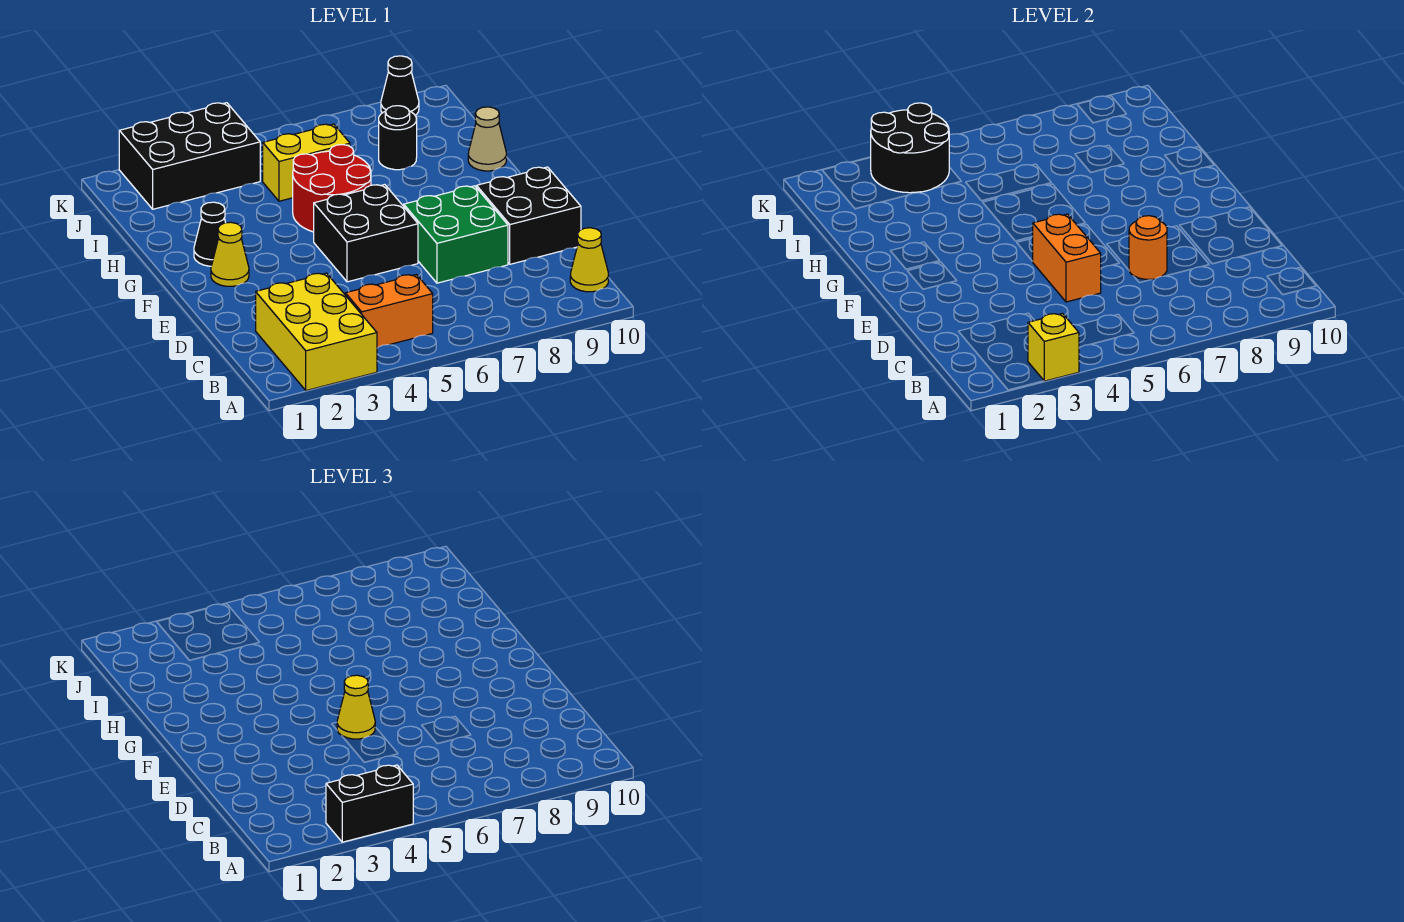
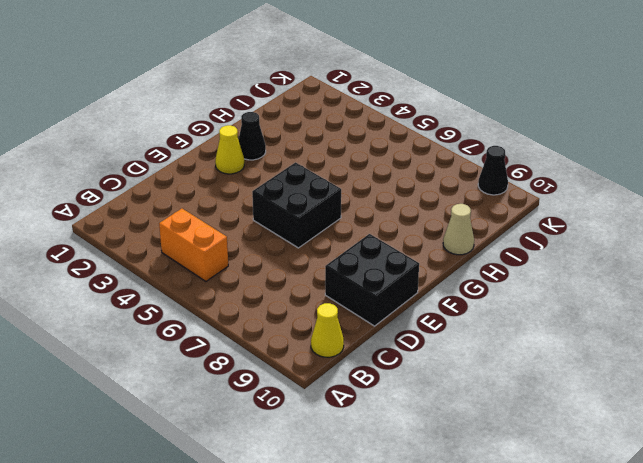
none -> yellow brick A2:C3 level 1
none -> green brick D7:E8 level 1
none -> red round brick G5:H6 level 1

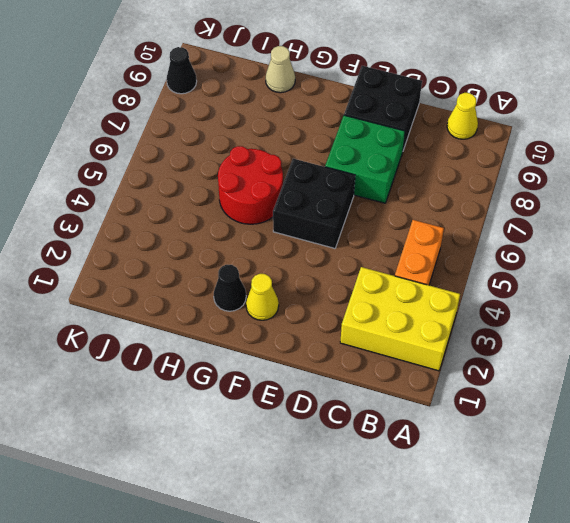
none -> yellow brick I5:I6 level 1
none -> black round brick I8 level 1
none -> black brick J2:K4 level 1

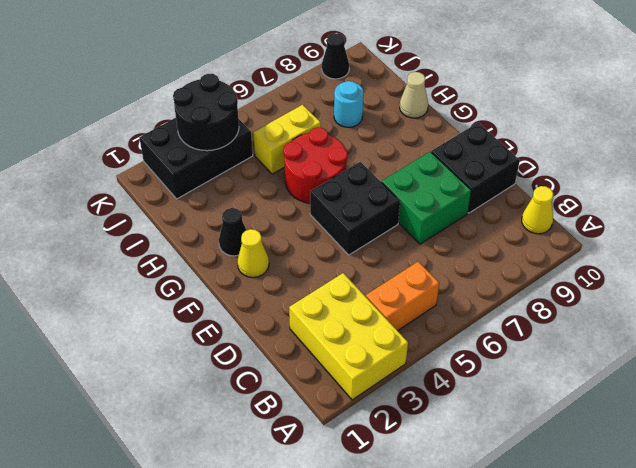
cyan round brick I8 level 1 -> black round brick I8 level 1
none -> yellow brick A3 level 2
none -> orange brick D5:E5 level 2
none -> orange round brick D7 level 2

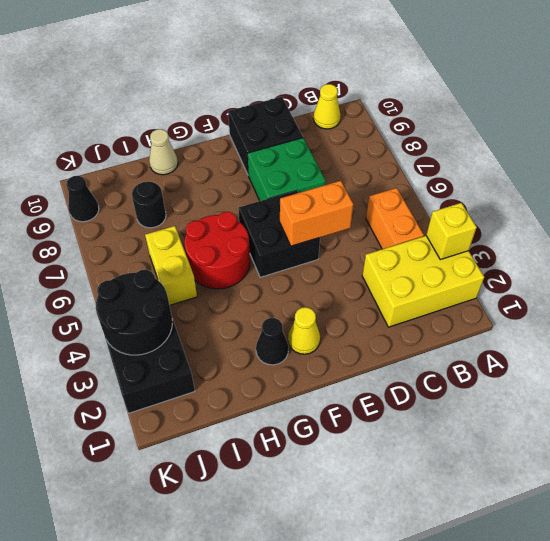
none -> orange round brick D7 level 2
none -> black brick A3:A4 level 3
none -> yellow cone E5 level 3

